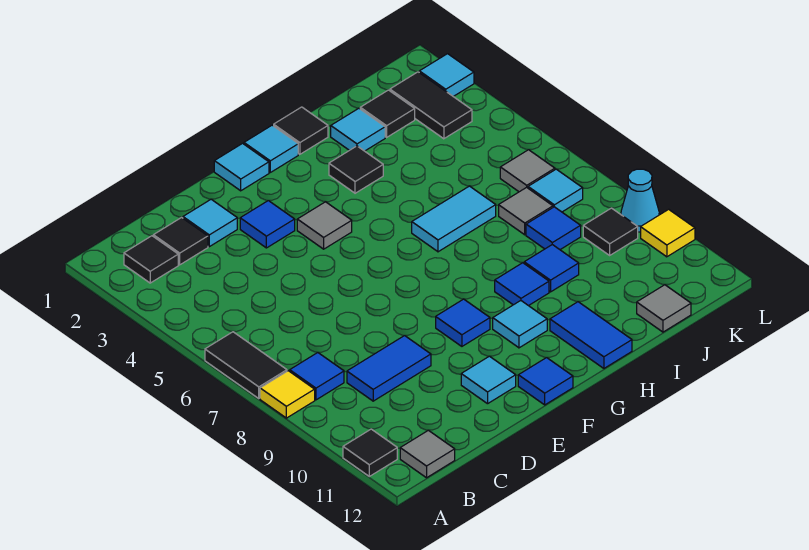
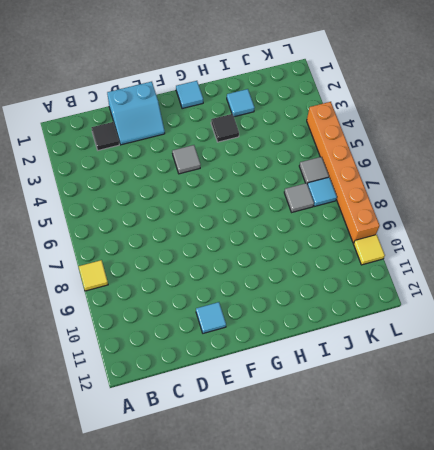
cyan slope D1:E2 level 1 top 1 -> cyan tile D2 level 1
orange brick L4:L9 level 1 -> cyan cone L9 level 1
none -> black tile A6:A7 level 1
none -> black tile A11 level 1
none -> black tile B2 level 1
none -> blue tile B8 level 1

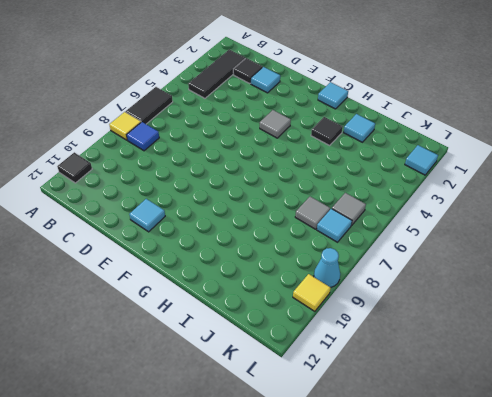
black tile B2:B4 level 1 -> black tile B2 level 1
none -> grey tile B12 level 1
none -> blue tile C9:D9 level 1
none -> blue tile E3 level 1
none -> cyan tile F1 level 1

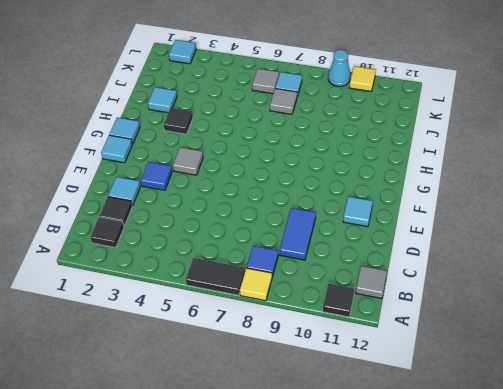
none -> blue tile F9 level 1
none -> blue tile F12 level 1
none -> cyan tile G10 level 1
none -> black tile H1 level 1

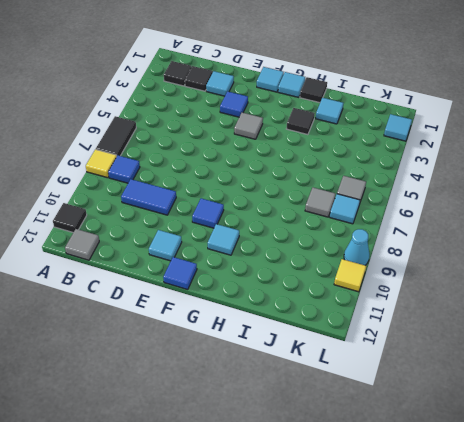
none -> cyan tile H6:I6 level 1
none -> blue tile H9 level 1
none -> blue tile H11:H12 level 1
none -> blue tile I9 level 1

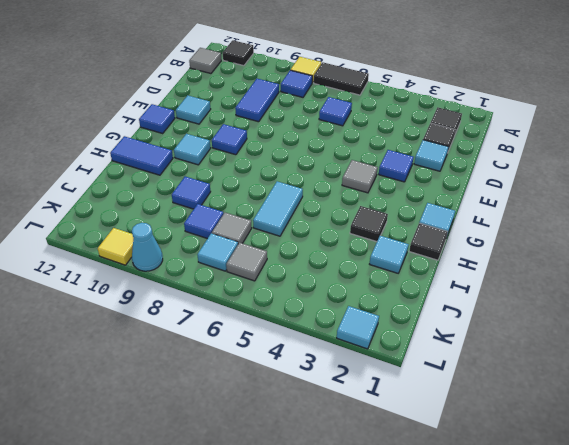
blue tile C6 level 1 -> blue tile H9 level 1
none -> cyan tile F1 level 1
none -> black tile J2 level 1
none -> grey tile J12 level 1
none -> black tile K2:K3 level 1

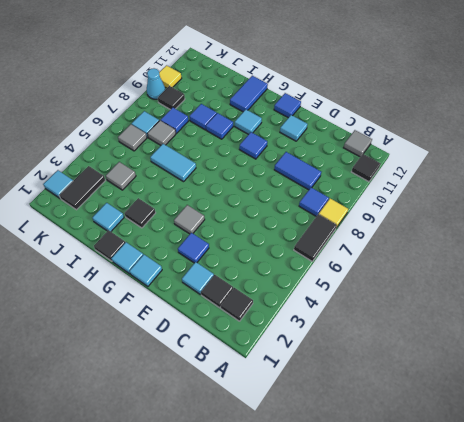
grey tile J4 level 1 -> grey tile J12 level 1
none -> black tile J2 level 1

